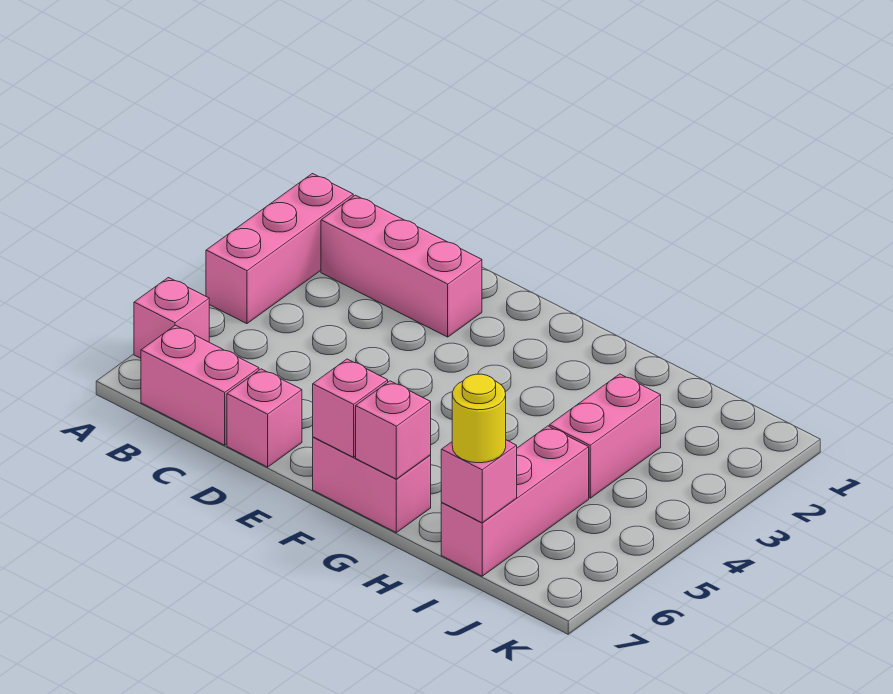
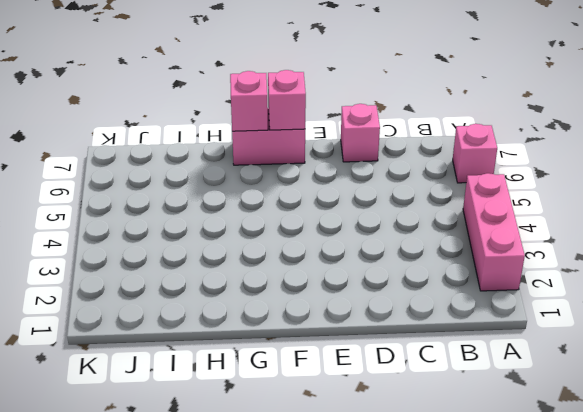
none -> pink brick B2:D2 level 1
none -> pink brick B7:C7 level 1
none -> pink brick I3:I4 level 1

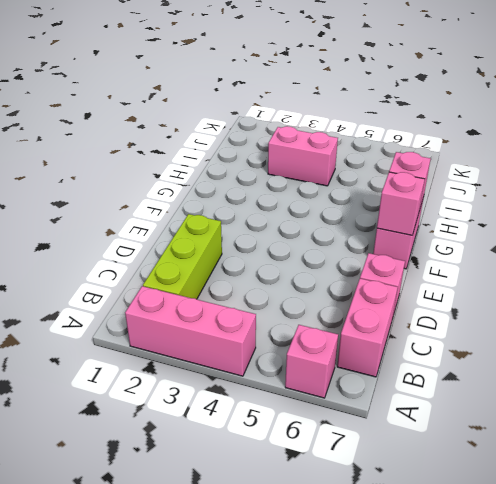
lime brick B2:D2 level 1 -> pink brick B2:D2 level 1
none -> pink brick I5:I7 level 1
none -> pink brick I7 level 2
none -> yellow round brick I7 level 3

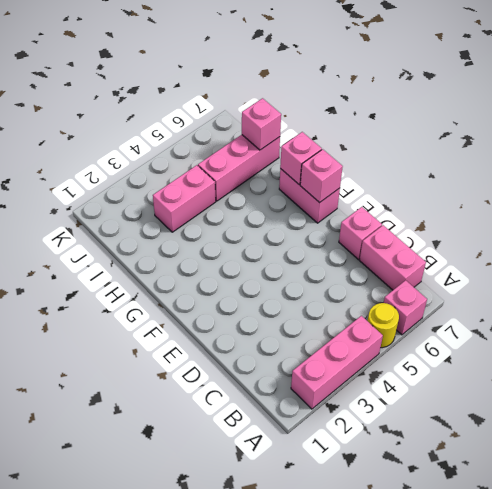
yellow round brick A5 level 1 -> yellow round brick I7 level 3
none -> pink brick B2:D2 level 1

